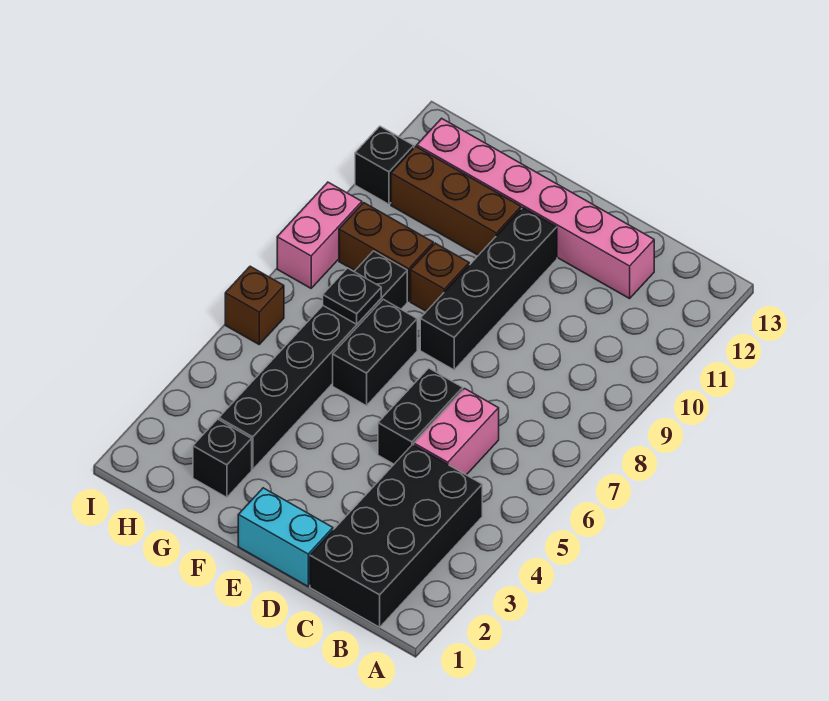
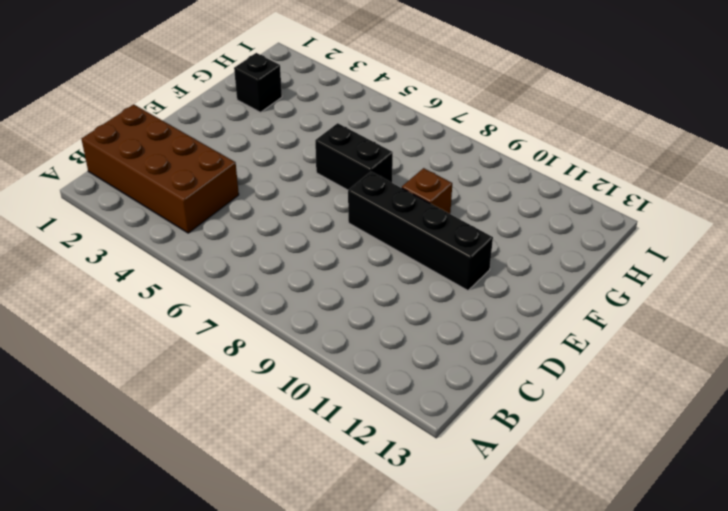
brown brick B1:C4 level 1 -> black brick B1:C4 level 1
none -> pink brick C5:C6 level 1
none -> pink brick C12:H12 level 1
none -> cyan brick D1:E1 level 1

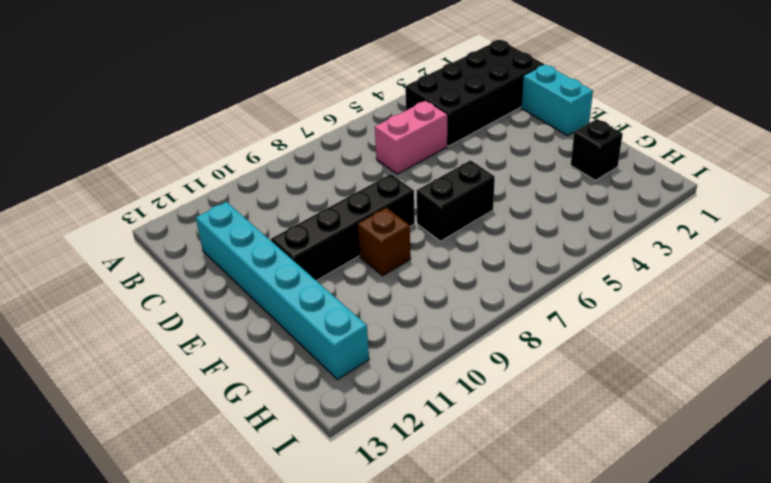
cyan brick C12:H12 level 1 -> pink brick C12:H12 level 1
none -> black brick D5:D6 level 1
none -> brown brick F11:H11 level 1
none -> black brick G3:G8 level 1

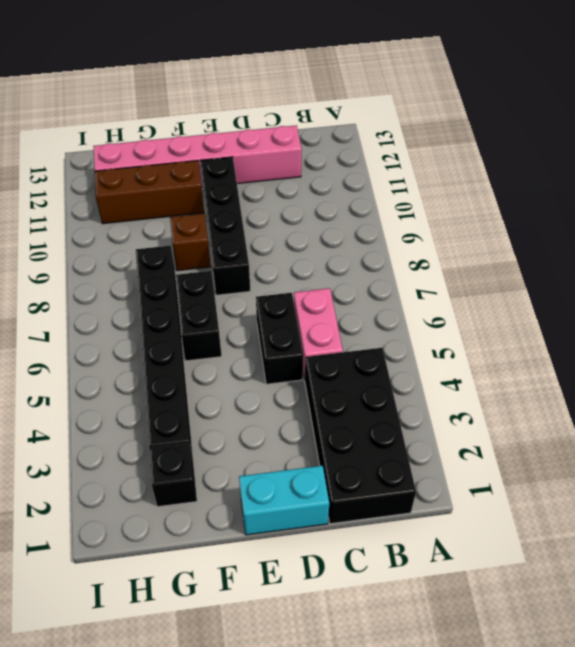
none -> brown brick G9:H9 level 1
none -> brown brick I6 level 1
none -> pink brick I8:I9 level 1

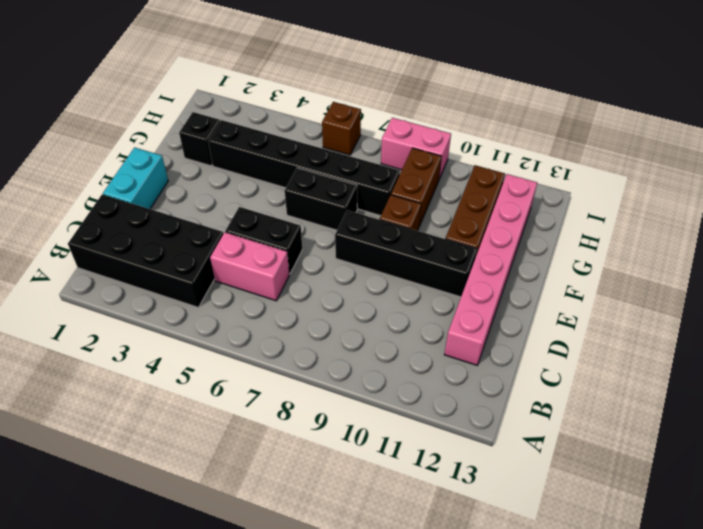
none -> black brick I11 level 1
none -> black plate G7 level 2

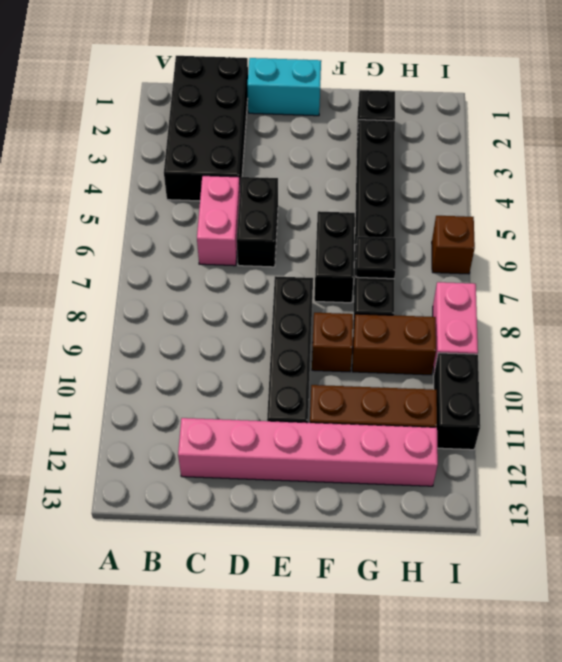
black brick I10:I11 level 1 -> black brick I11 level 1

